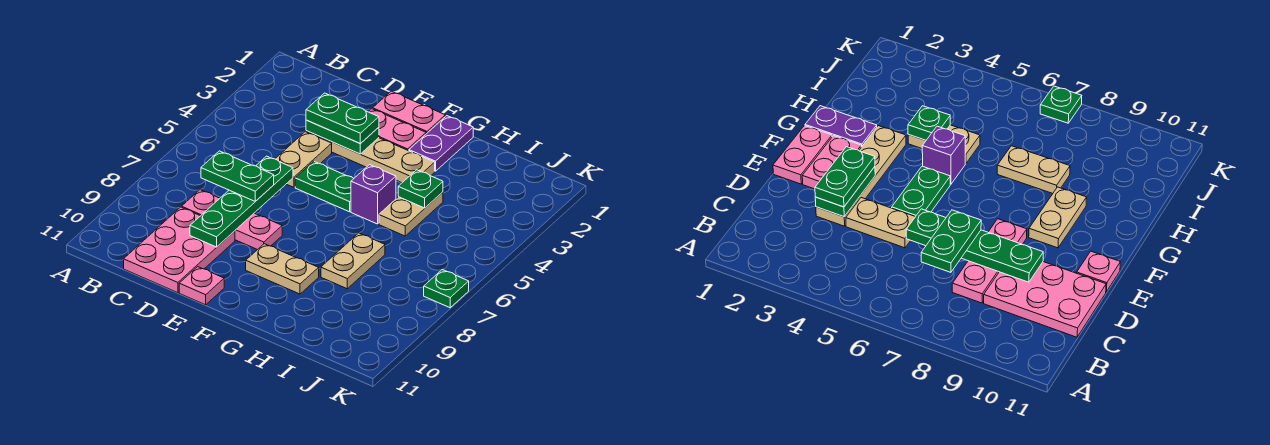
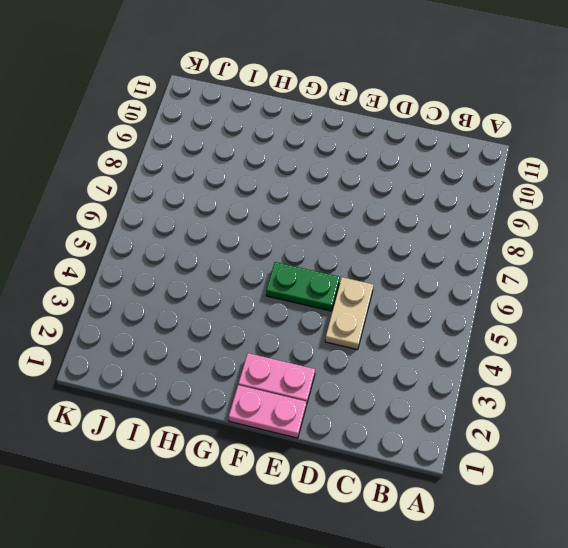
none -> pink plate C8:E8 level 1
none -> pink plate C9:D11 level 1
none -> tan plate D3:G3 level 1

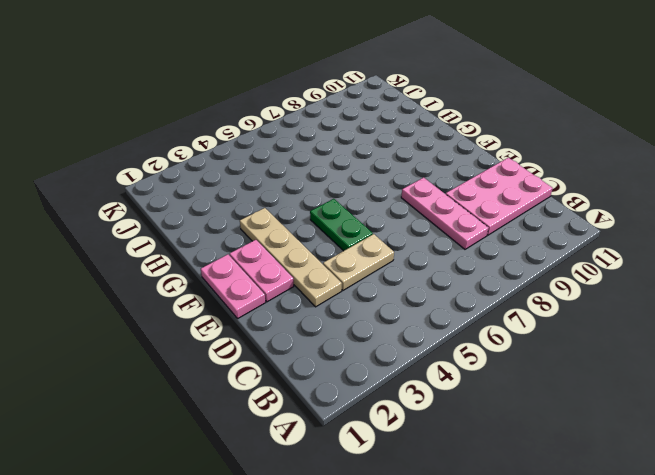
none -> pink plate E11 level 1
none -> tan plate F9:G9 level 1
none -> purple plate G1:G2 level 1

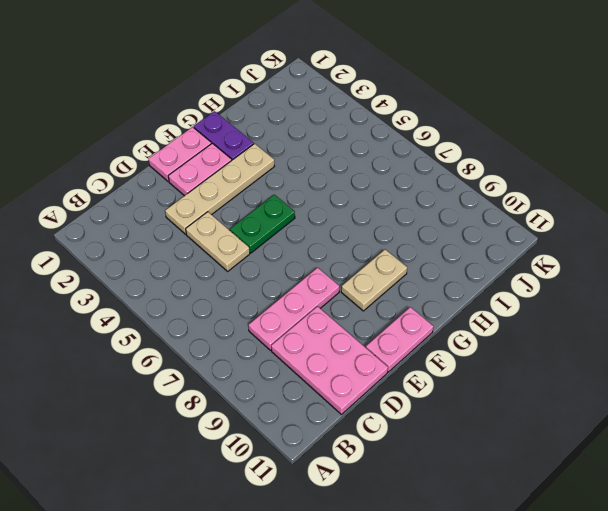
pink plate E11:F11 level 1 -> pink plate E11 level 1
none -> purple brick G5 level 1
none -> tan plate H4:H5 level 1
none -> tan plate H7:H8 level 1

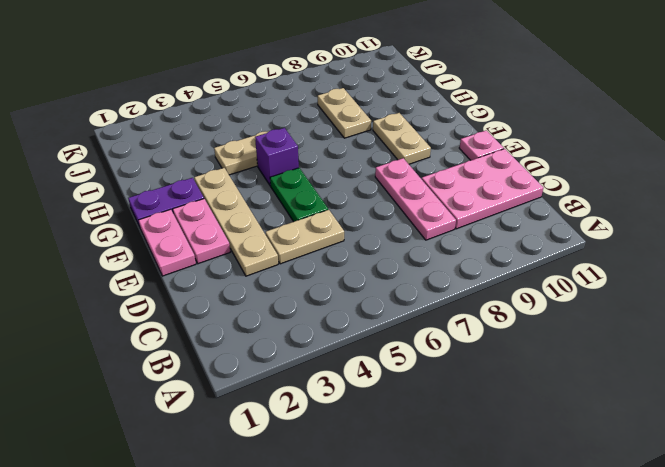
tan plate H8:I8 level 1 -> tan plate H7:H8 level 1
none -> green plate K7 level 1
none -> green plate D3:E3 level 2
none -> green plate D6:D9 level 2

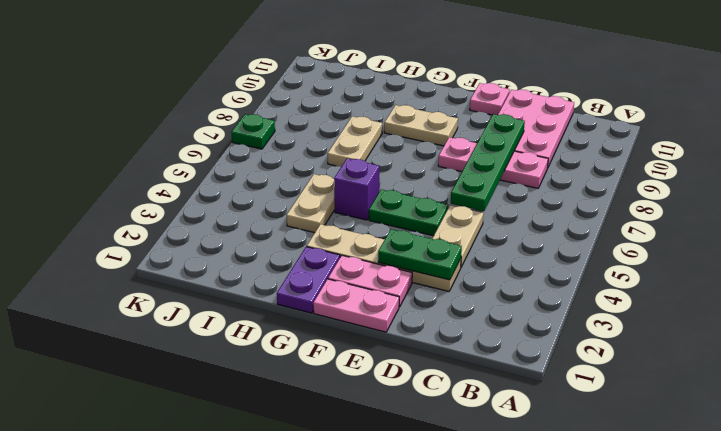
none -> green plate H4 level 2
none -> green plate C7:D7 level 3
none -> green plate D3:E3 level 3

